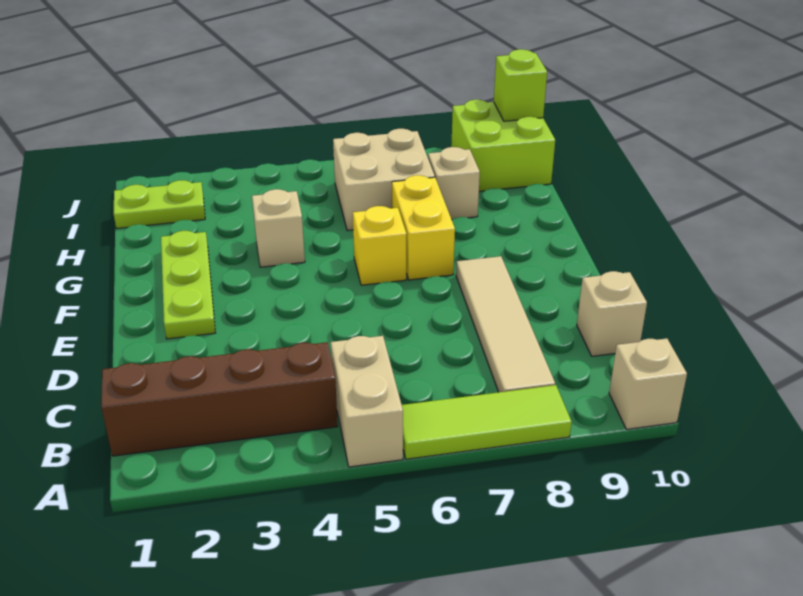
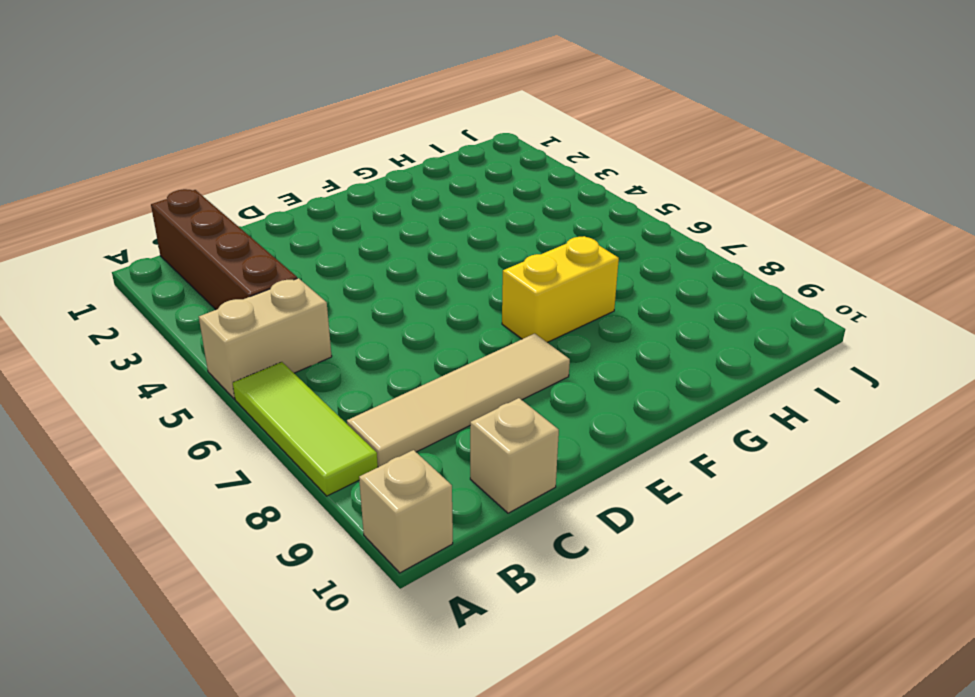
none -> lime plate E2:G2 level 1
none -> yellow brick F6 level 1
none -> tan brick G4 level 1

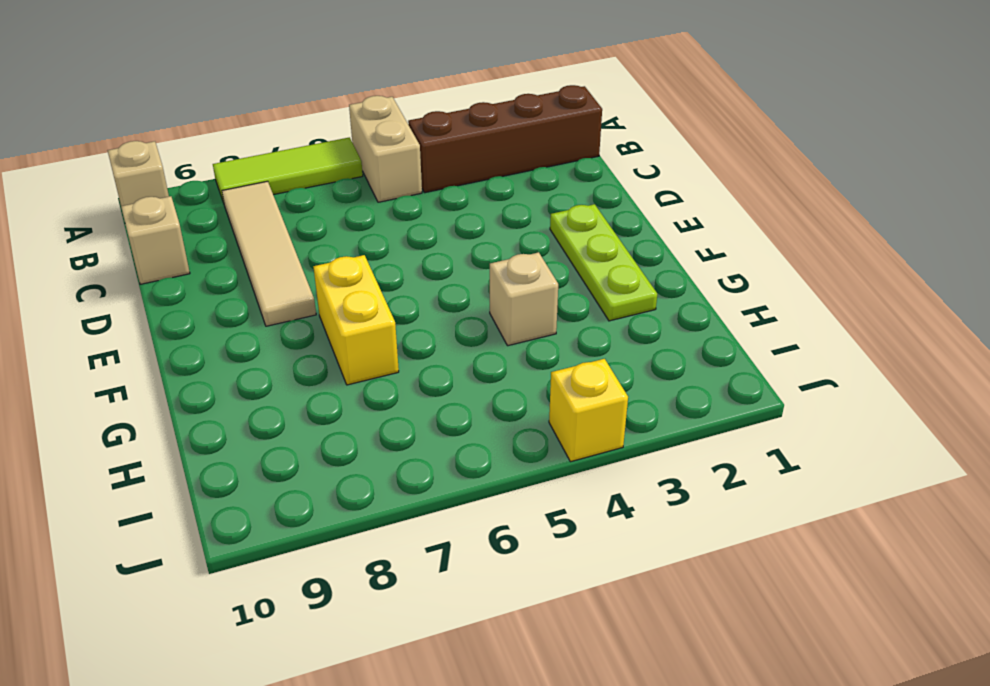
yellow brick J4 level 1 -> yellow brick F6 level 1
none -> tan brick H6:I7 level 1
none -> tan brick H8 level 1
none -> lime plate I1:I2 level 1

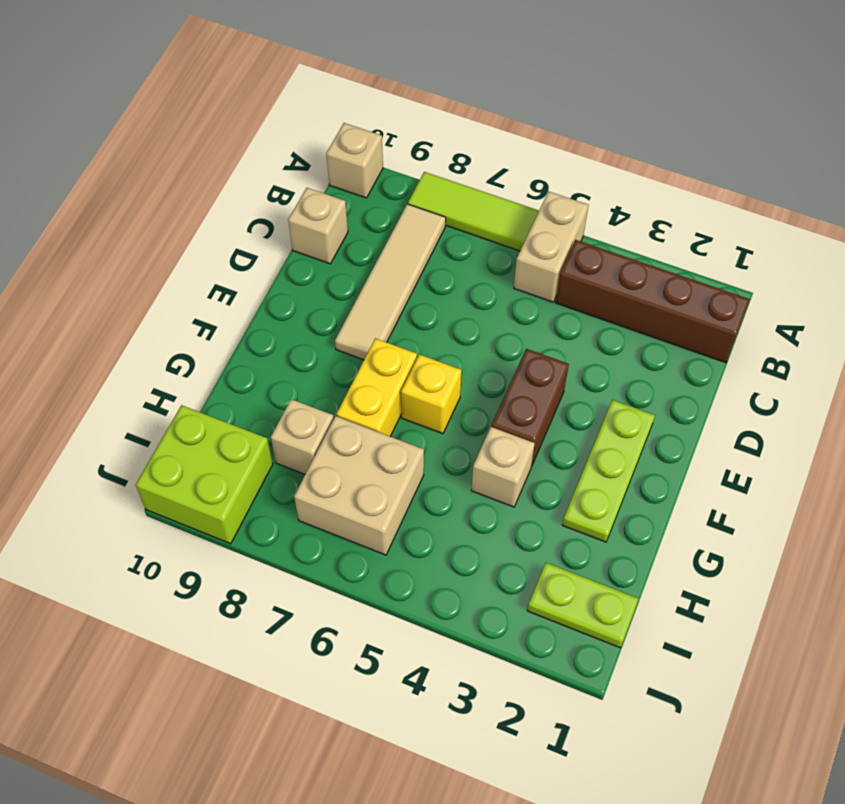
brown brick E4:F4 level 1 -> none
none -> lime brick J10 level 2

